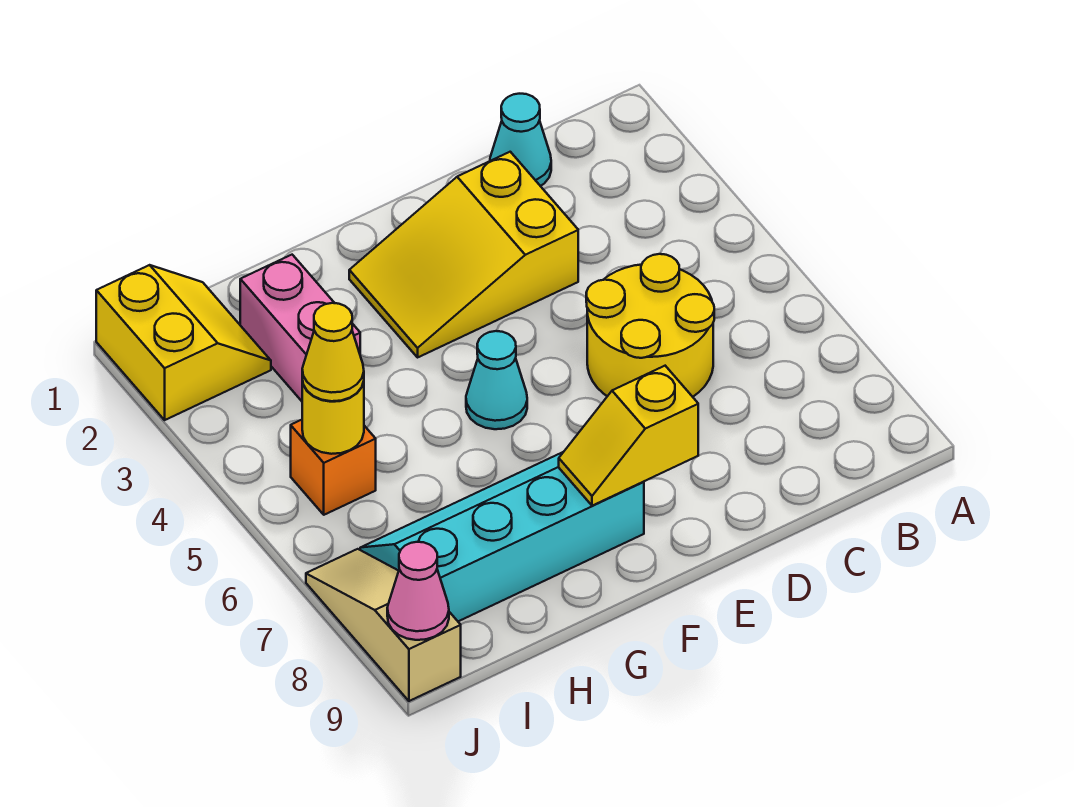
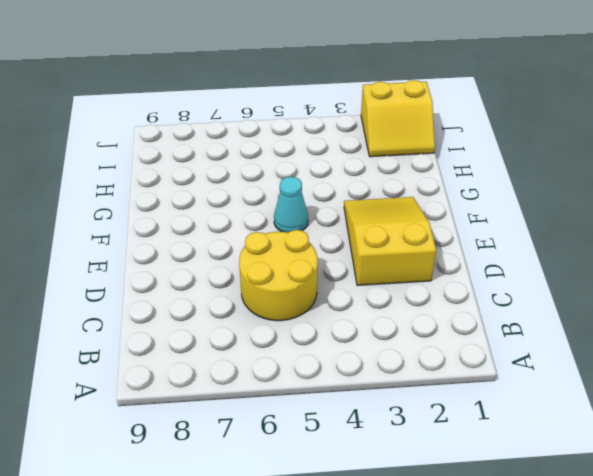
none -> cyan cone C1 level 1
none -> cyan slope F7:I8 level 1 top 8
none -> pink brick H2:H3 level 1

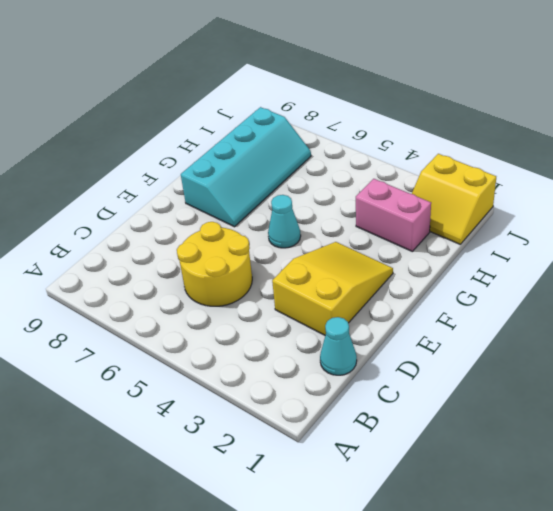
none -> orange brick I5 level 1
none -> tan slope J7:J9 level 1 top 9
none -> yellow slope E8:F8 level 2 top E

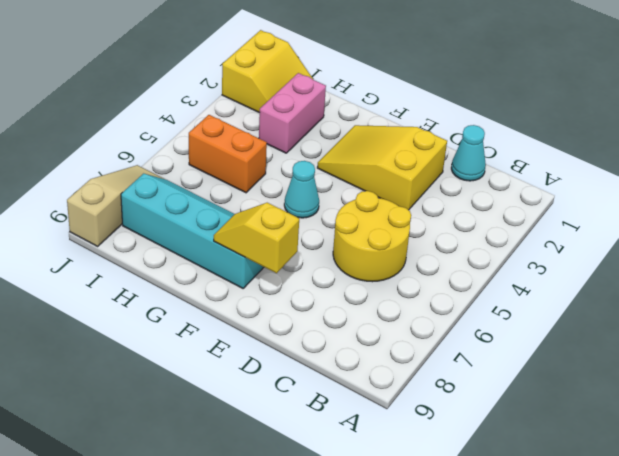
orange brick H5:I5 level 1 -> orange brick I5 level 1
none -> yellow round brick I5 level 2
none -> pink cone J9 level 2
none -> yellow cone I5 level 3

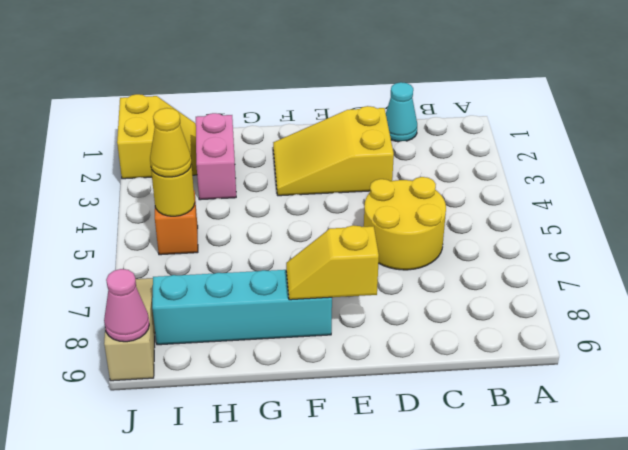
none -> cyan cone F5 level 1

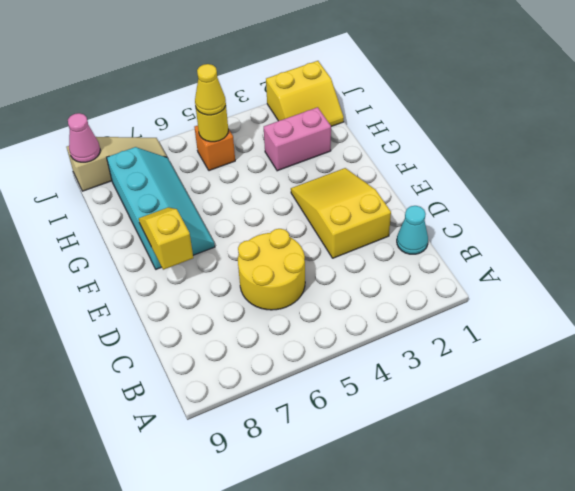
none -> cyan cone F5 level 1

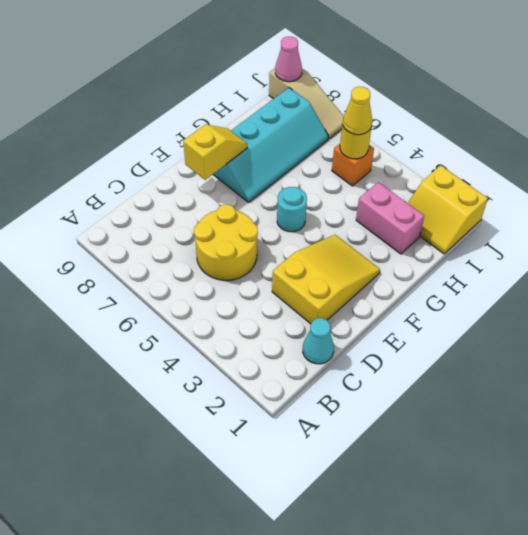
cyan round brick F5 level 1 -> cyan cone F5 level 1

